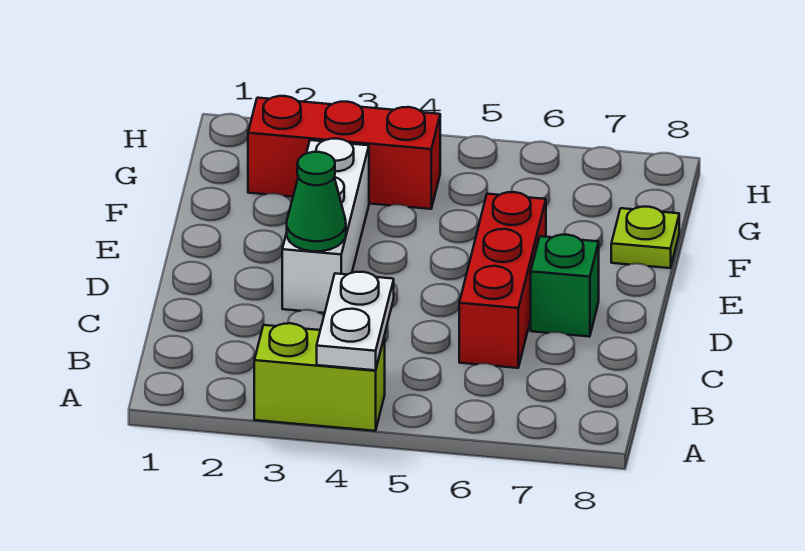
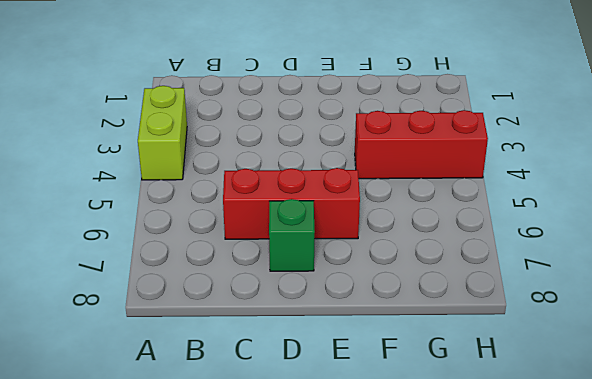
red brick F4:H4 level 1 -> red brick G2:G4 level 1
none -> white brick D3:F3 level 1
none -> lime plate F8 level 1

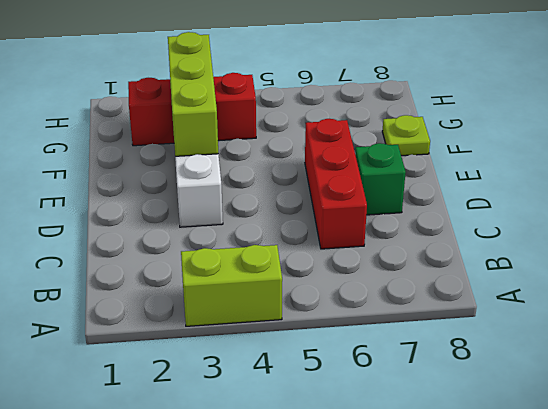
lime brick E3:G3 level 2 -> none
none -> white plate A4:B4 level 2
none -> green cone D3 level 2

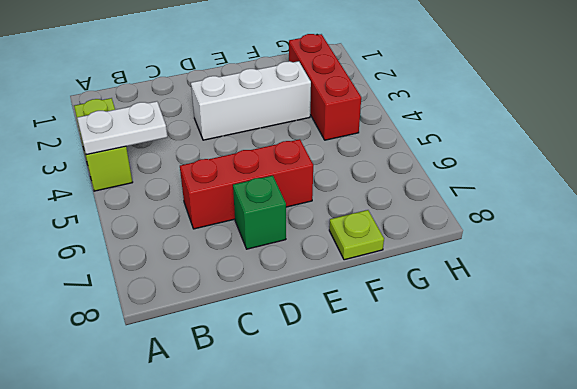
none -> green cone D3 level 2

